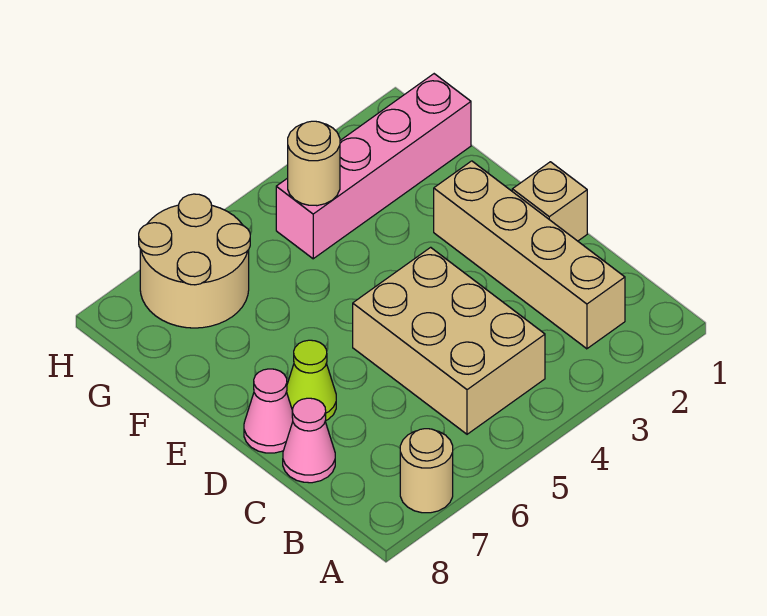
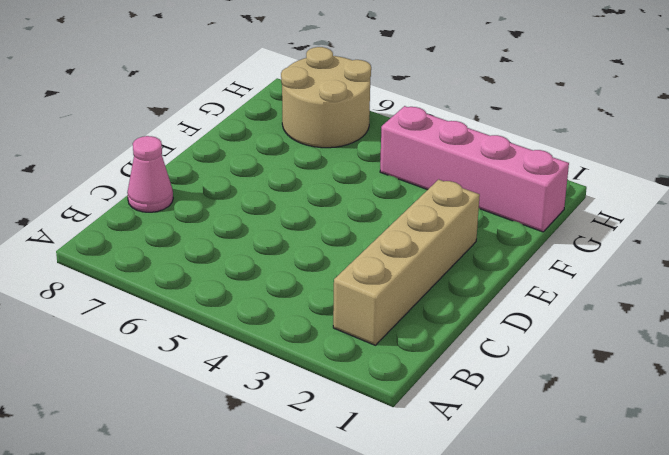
none -> tan round brick A7 level 1
none -> tan brick B4:D5 level 1

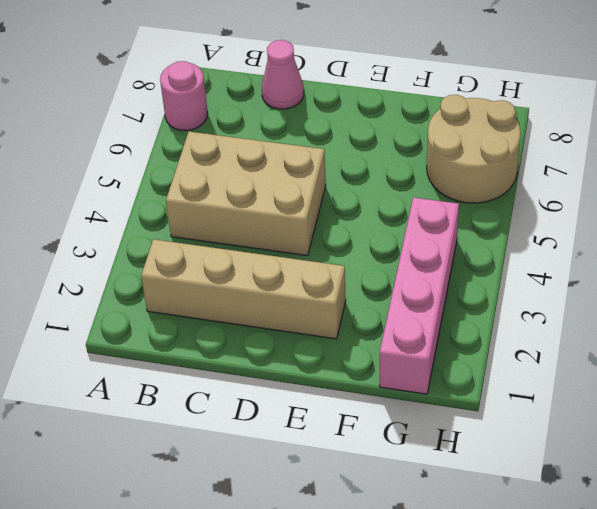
pink round brick A7 level 1 -> tan round brick A7 level 1
none -> tan brick D1 level 1
none -> lime cone D7 level 1

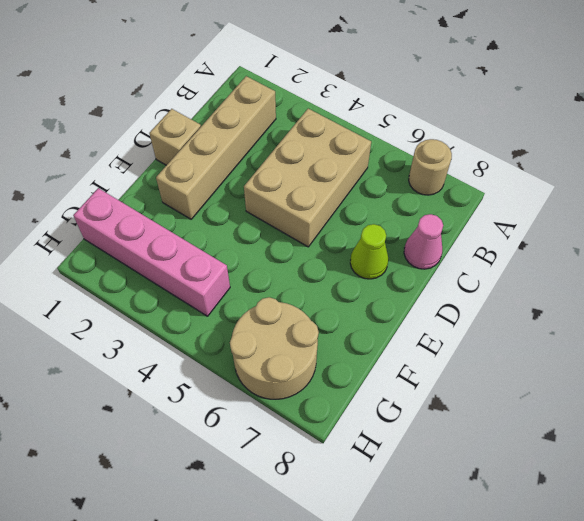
none -> pink cone D8 level 1
none -> tan round brick G4 level 2

